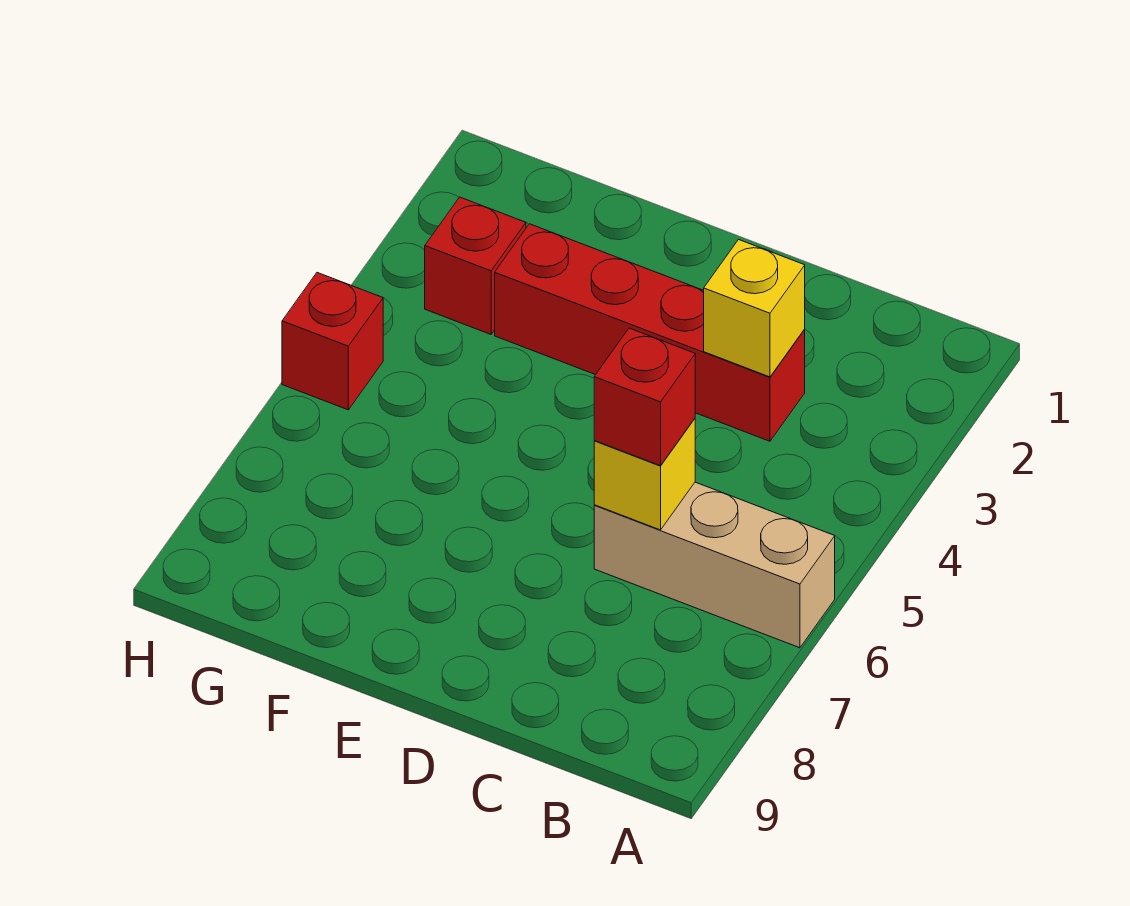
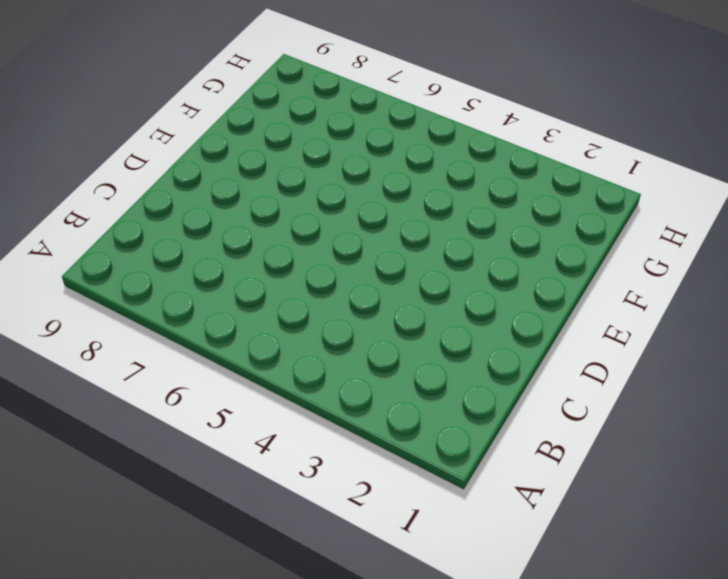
none -> tan brick A6:C6 level 1
none -> red brick C3:F3 level 1

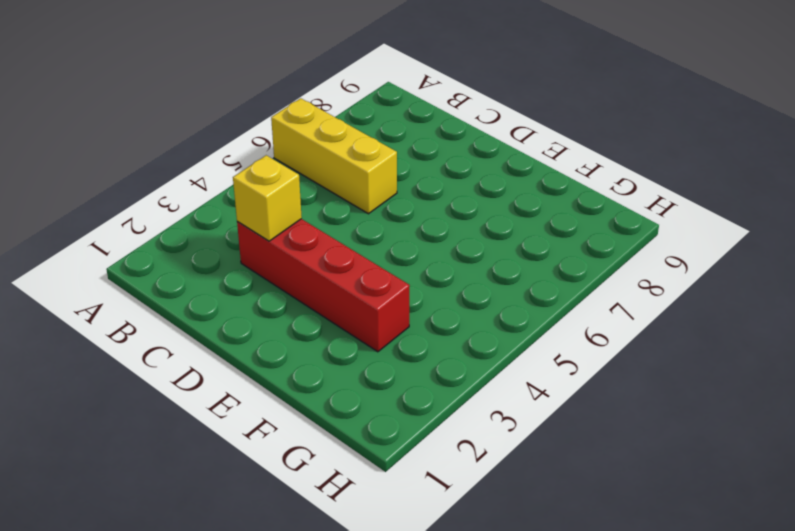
yellow brick A6:C6 level 1 -> tan brick A6:C6 level 1
none -> red brick G3 level 1
none -> red brick H5 level 1

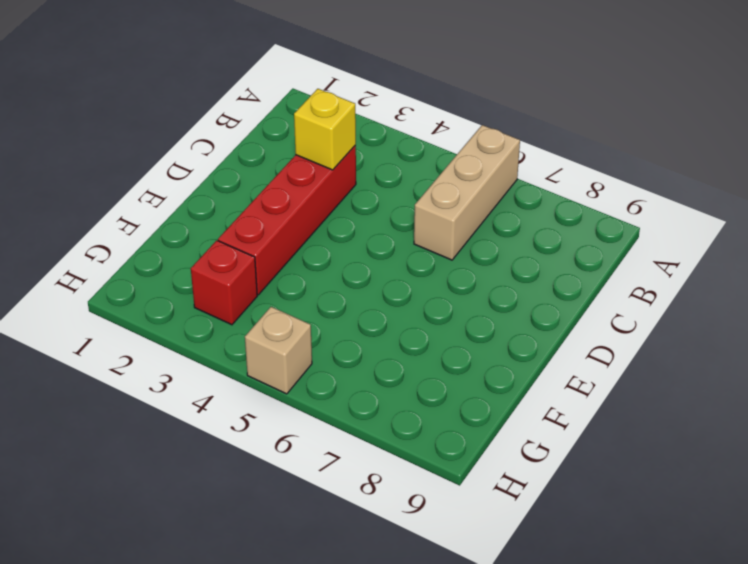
tan brick H5 level 1 -> red brick H5 level 1
none -> yellow brick C6 level 2
none -> red brick C6 level 3

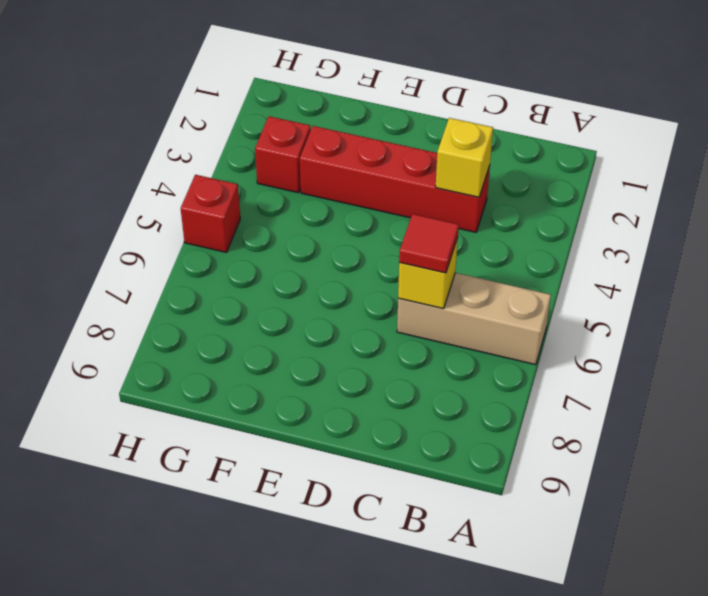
red tile C6 level 3 -> red brick C6 level 3

